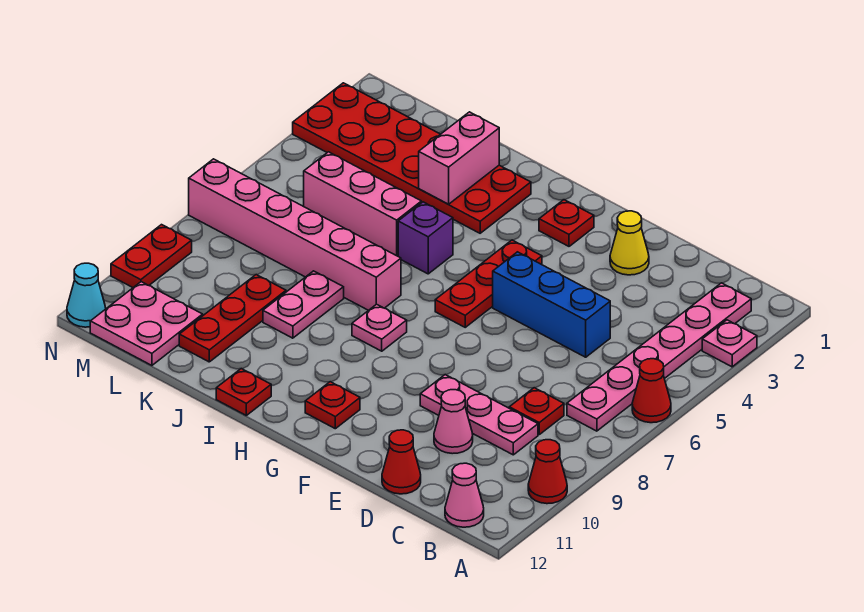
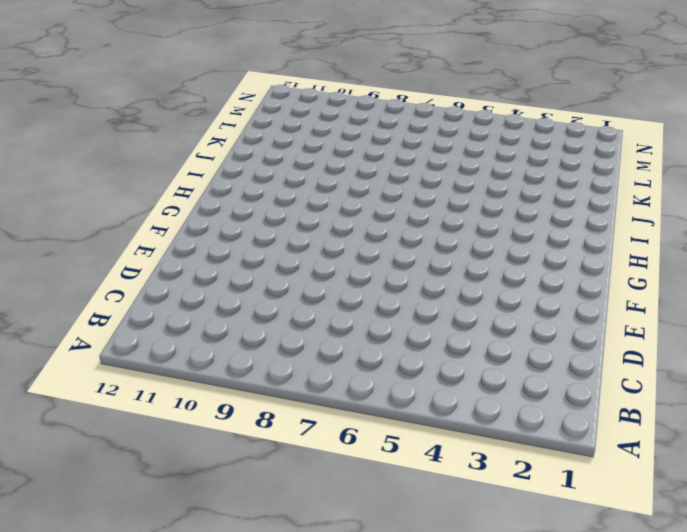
none -> pink plate A3 level 1
none -> red cone A6 level 1
none -> red cone A10 level 1

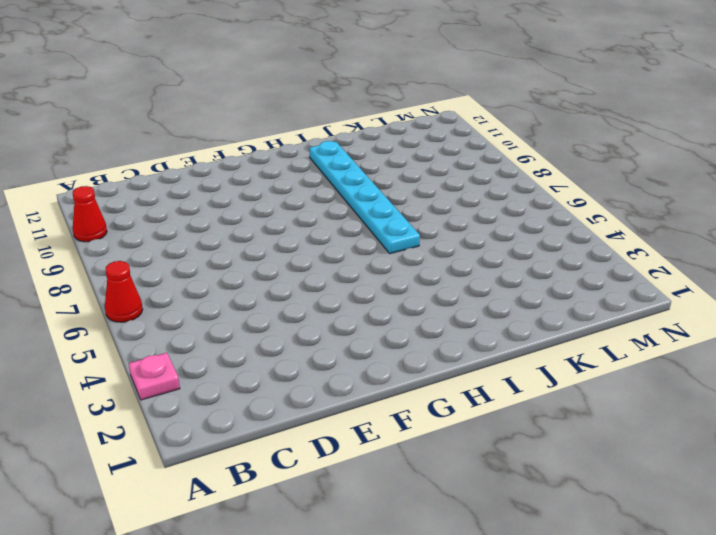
cyan plate I6:I11 level 1 -> pink brick I7:N7 level 1
none -> pink plate B2:B7 level 1
none -> pink cone B12 level 1
none -> red plate C8 level 1

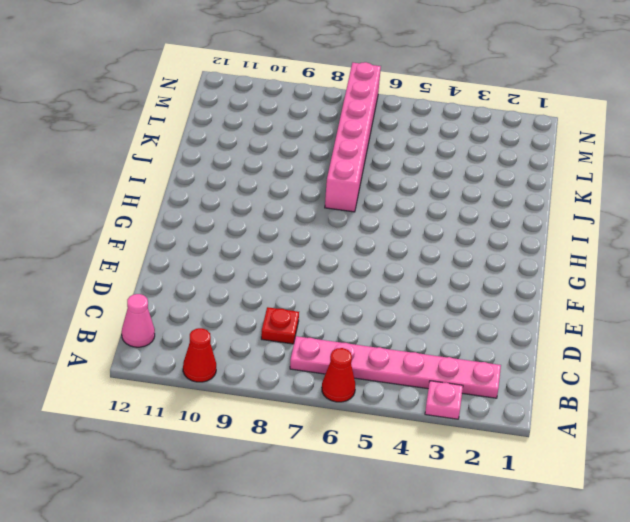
none -> pink plate C9:E9 level 1
none -> blue brick D5:F5 level 1
none -> pink cone D10 level 1

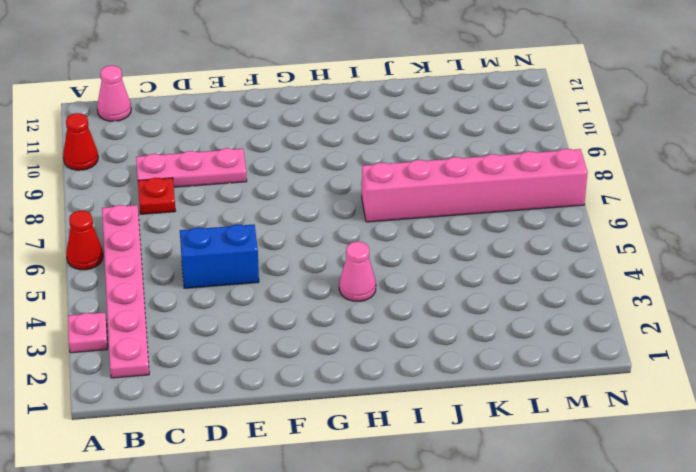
blue brick D5:E5 level 1 -> blue brick D5:F5 level 1
pink cone H4 level 1 -> pink cone D10 level 1
none -> red cone D12 level 1
none -> yellow cone E2 level 1
none -> red plate G2 level 1

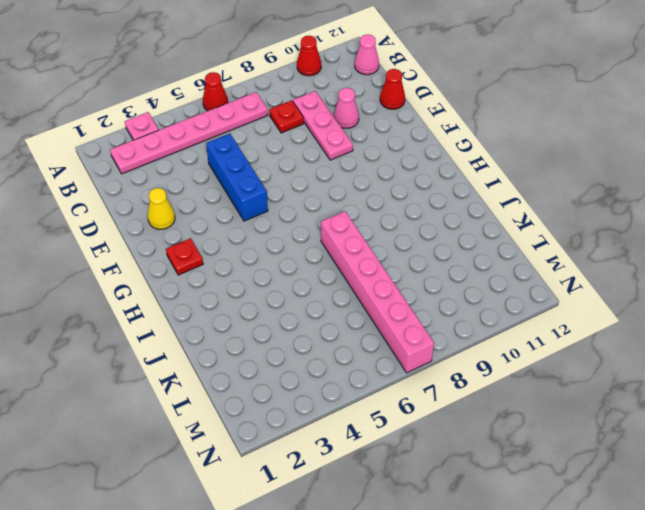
none -> red plate G4:G6 level 1
none -> red plate G11 level 1
none -> pink plate H8 level 1

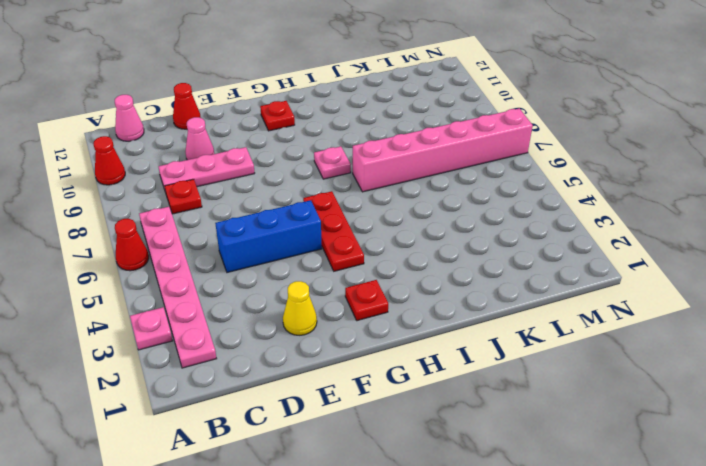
none -> red plate I2:N3 level 1
none -> purple brick I5 level 1
none -> red plate I12 level 1

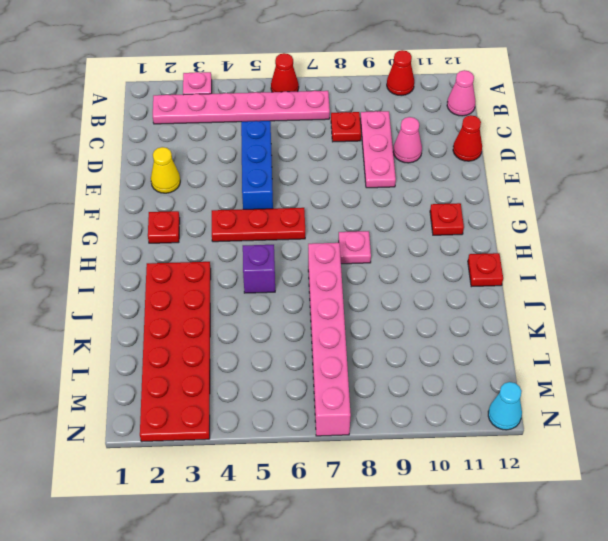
none -> pink brick J5:L5 level 1
none -> pink plate J8:J9 level 1
none -> red plate K9:K11 level 1

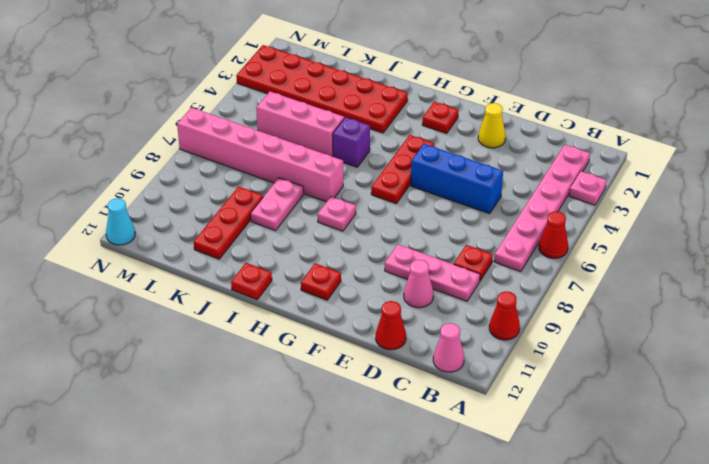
none -> pink plate L11:M12 level 1
none -> red plate N9:N10 level 1
none -> pink brick J2:J3 level 2

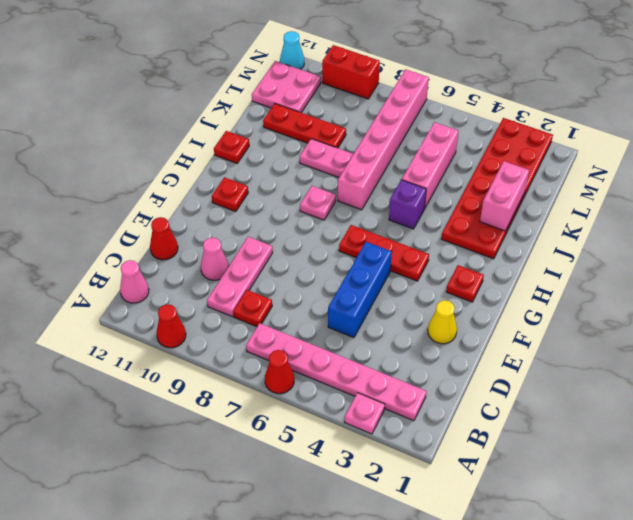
pink brick J2:K2 level 2 -> pink brick J2:J3 level 2
red brick N9:N10 level 1 -> red plate N9:N10 level 1

